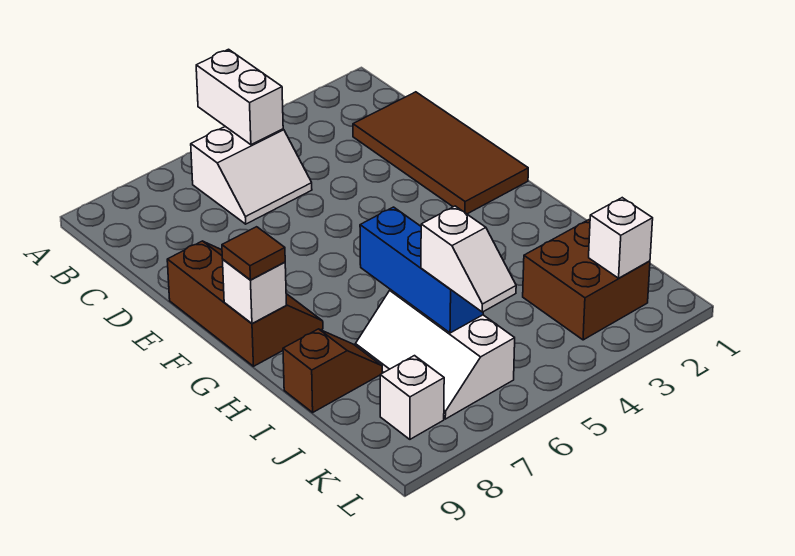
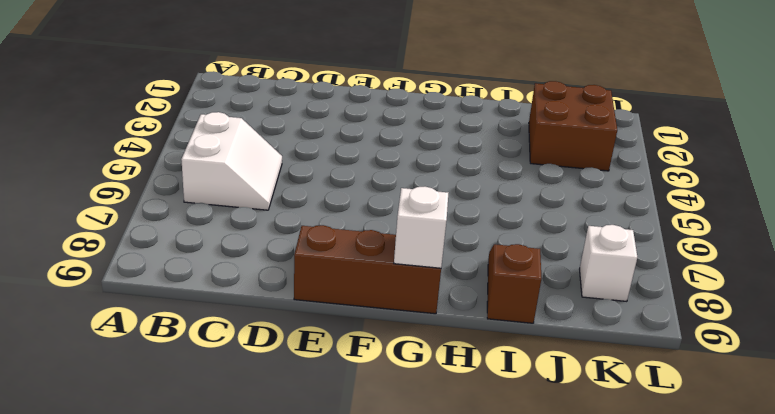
none -> brown tile C1:F2 level 1
none -> white slope I6:K7 level 1 top 6
none -> white brick A5:B5 level 2

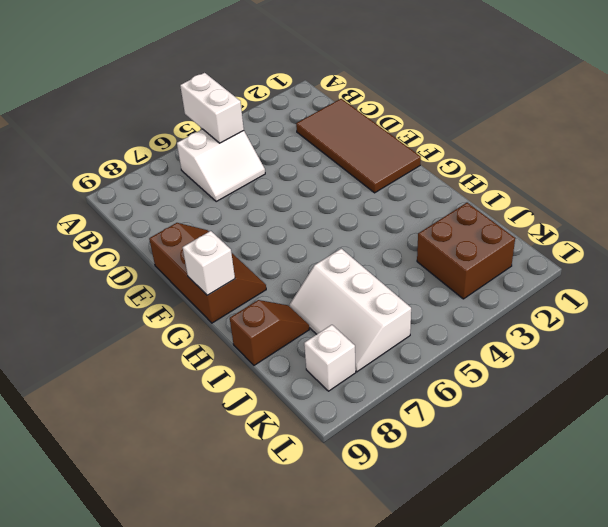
none -> blue brick H6:J6 level 2
none -> white brick K2 level 2
none -> brown tile G9 level 3

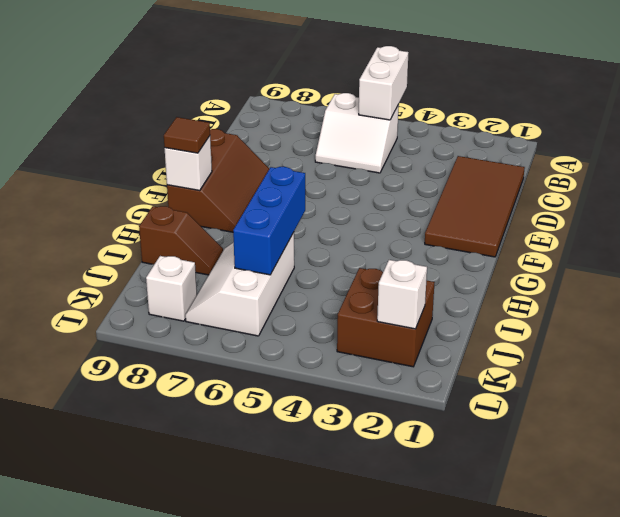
none -> white slope J6:K6 level 3 top J

